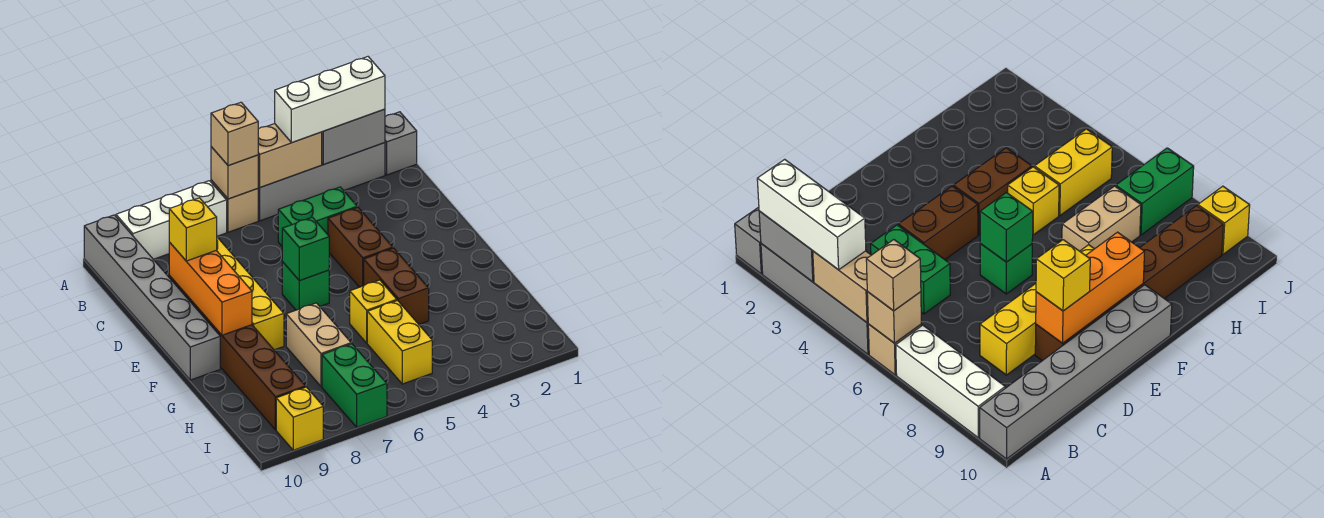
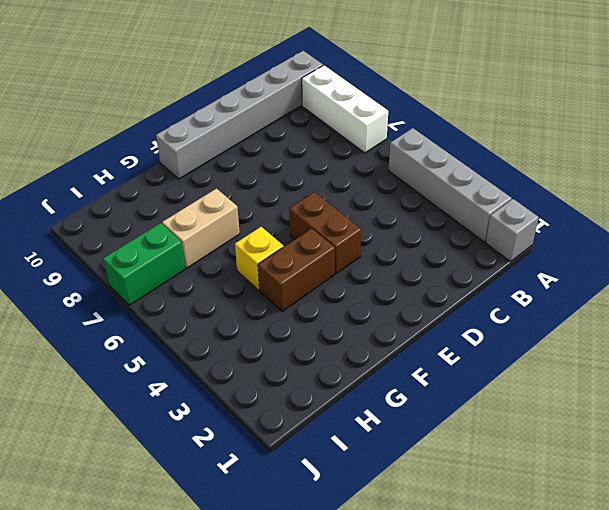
brown brick E4:E5 level 1 -> brown brick D4:E4 level 1
none -> tan brick A6 level 1
none -> green brick C4:C5 level 1
none -> yellow brick C8:F8 level 1

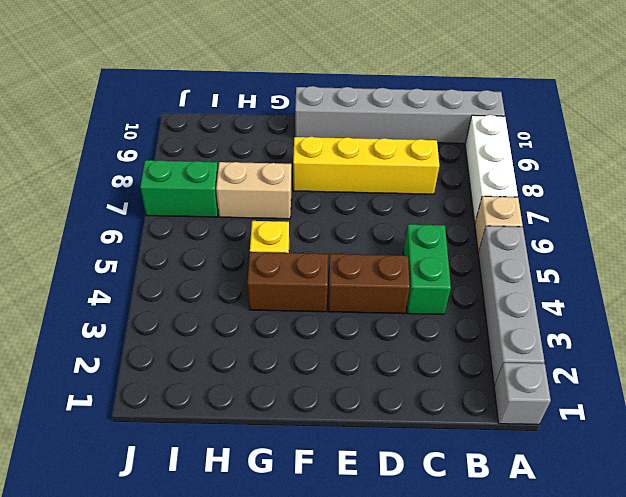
none -> brown brick D9:I9 level 1
none -> green brick E6 level 1
none -> yellow brick H5:I5 level 1

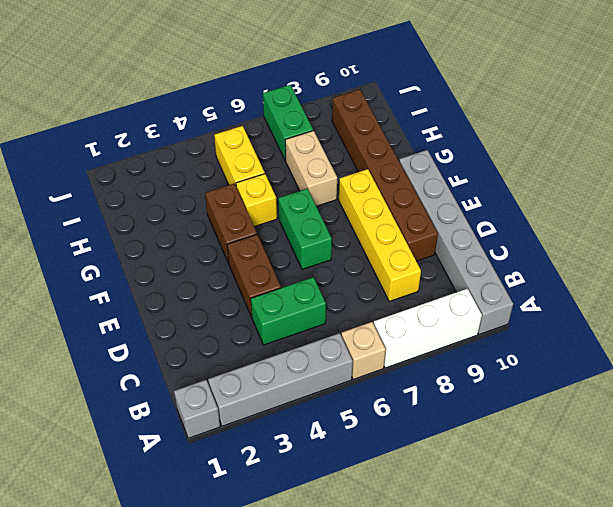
green brick E6:F6 level 1 -> green brick E6 level 1
none -> yellow brick J9 level 1
none -> grey brick A2:A3 level 2
none -> tan brick A4:A5 level 2

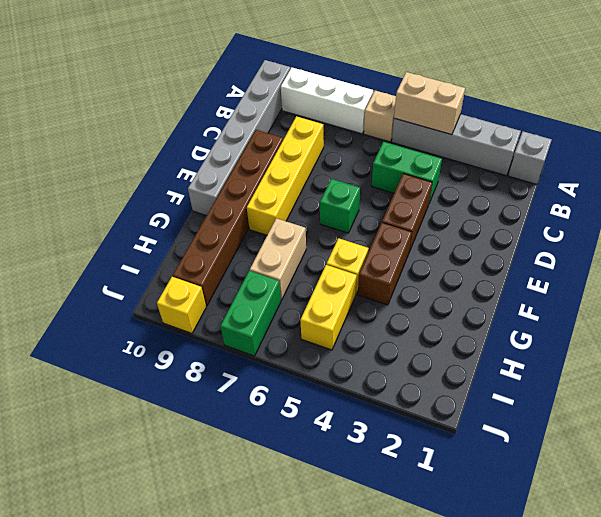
none -> grey brick A2:A3 level 2
none -> tan brick A6 level 2
none -> orange brick D9:F9 level 2

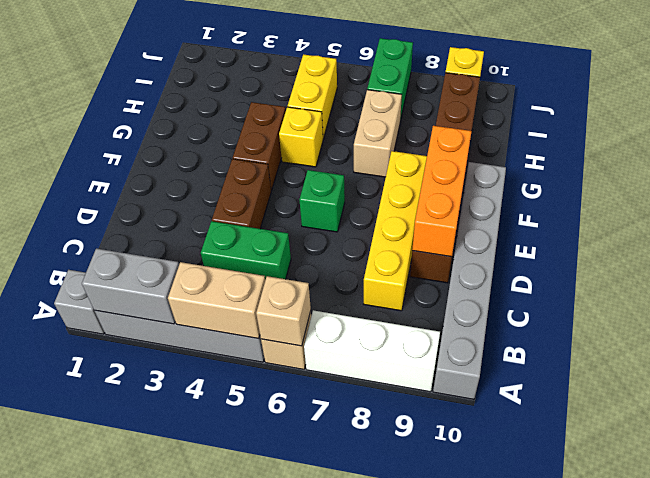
none -> green brick E6 level 2
none -> white brick A2:A4 level 3
none -> tan brick A6 level 3

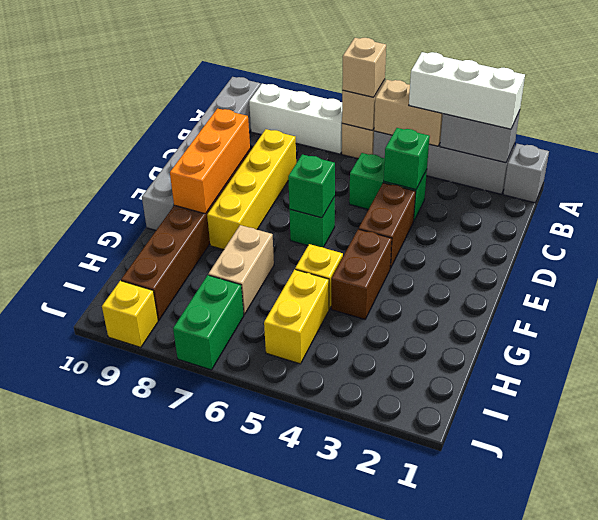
green brick C4 level 2 -> none
none -> yellow brick D9 level 3

